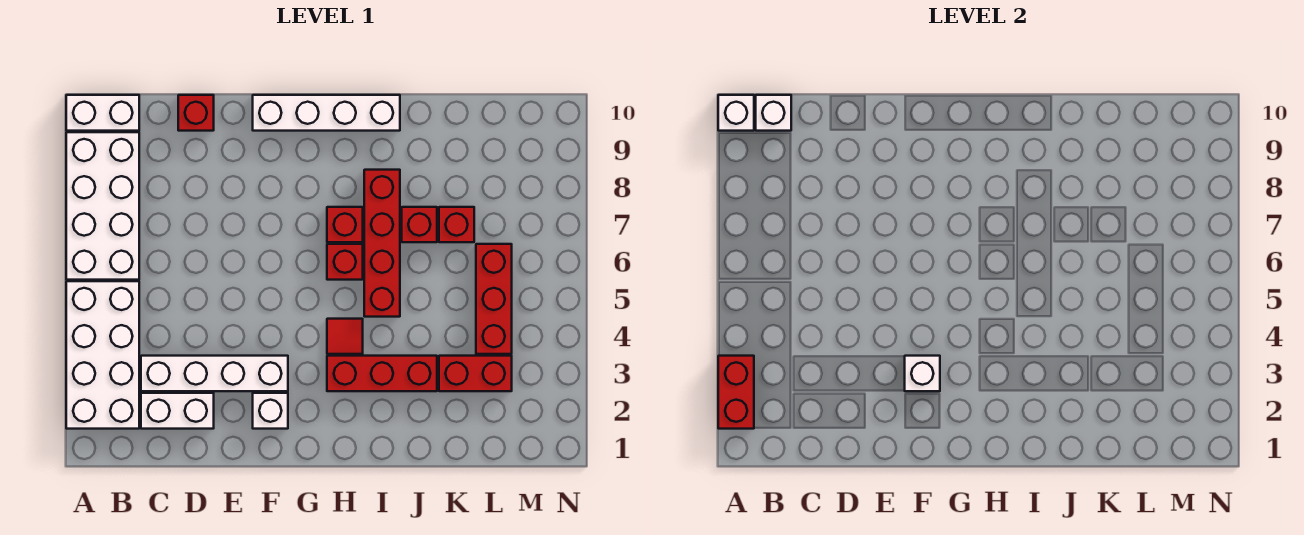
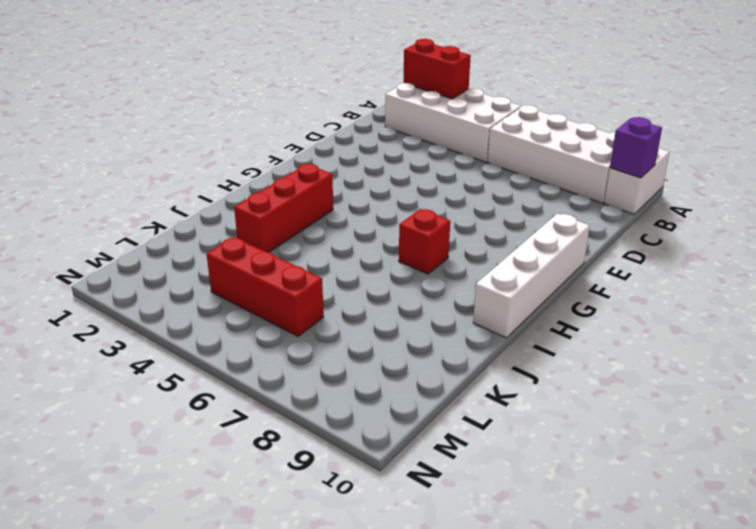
purple brick B10 level 2 -> white brick B10 level 2
none -> white brick C2:D2 level 1
none -> white brick C3:F3 level 1
none -> red brick D10 level 1

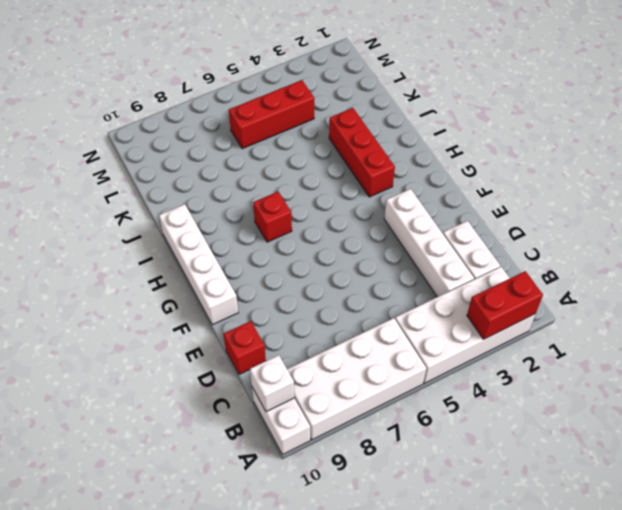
none -> white brick F2 level 1
none -> red tile H4 level 1
none -> red brick H6 level 1

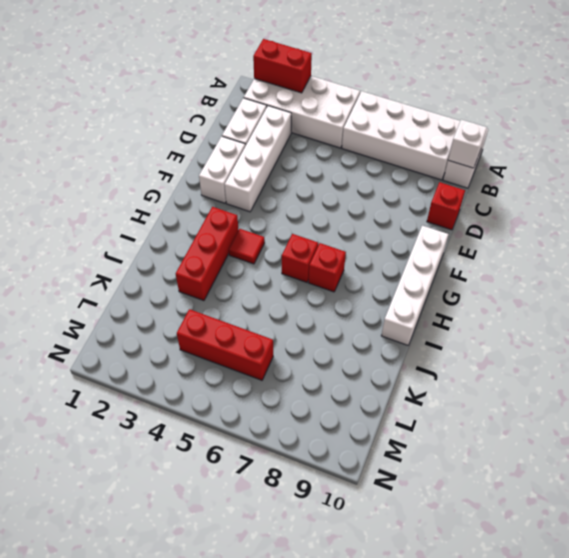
white brick E2:F2 level 1 -> white brick F2 level 1
none -> red brick I5:I8 level 1
none -> red brick J7 level 1
none -> red brick K3:L3 level 1

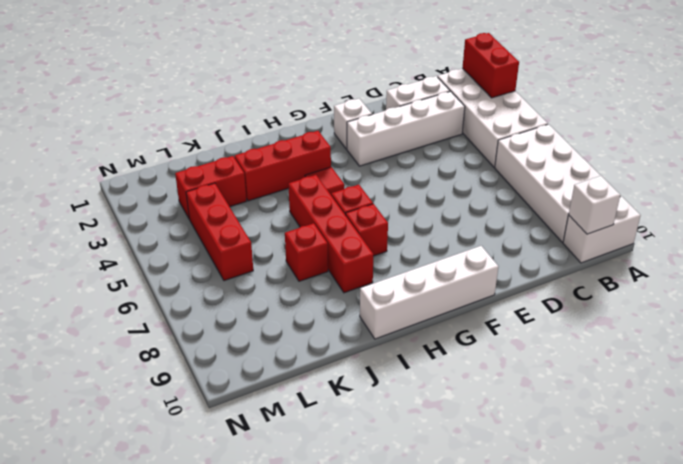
none -> red brick D10 level 1
none -> red brick K7 level 1
none -> white brick A10 level 2

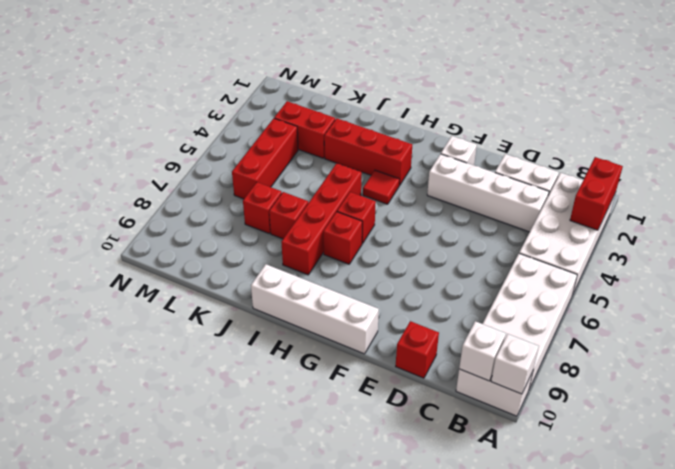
none -> white brick F3 level 2

